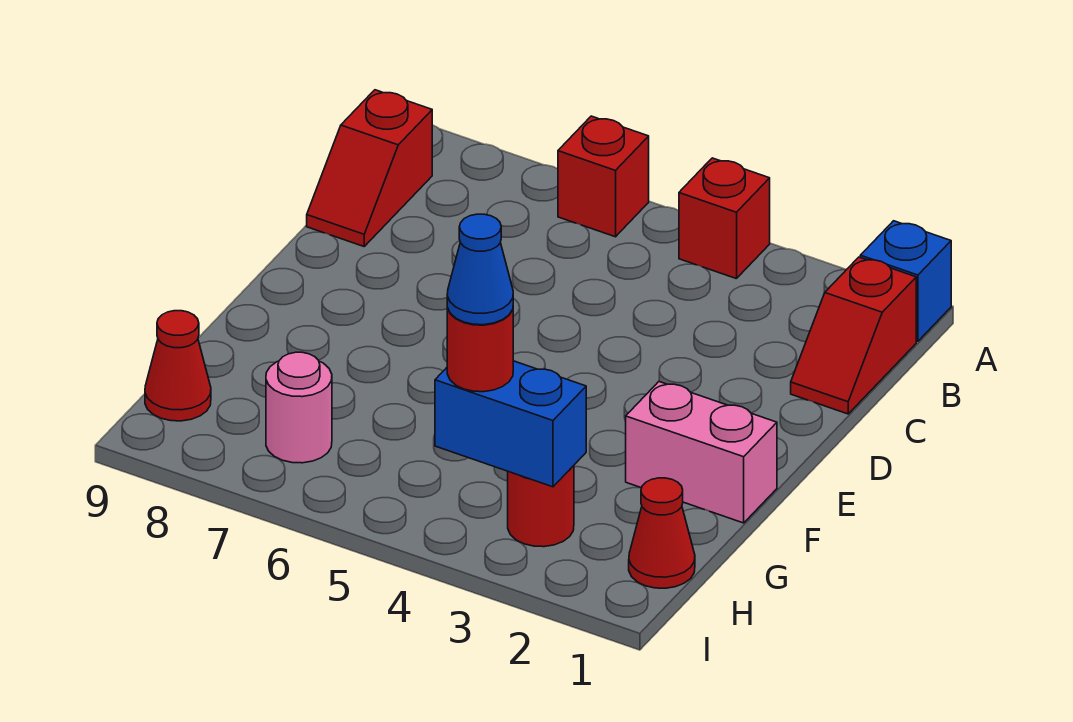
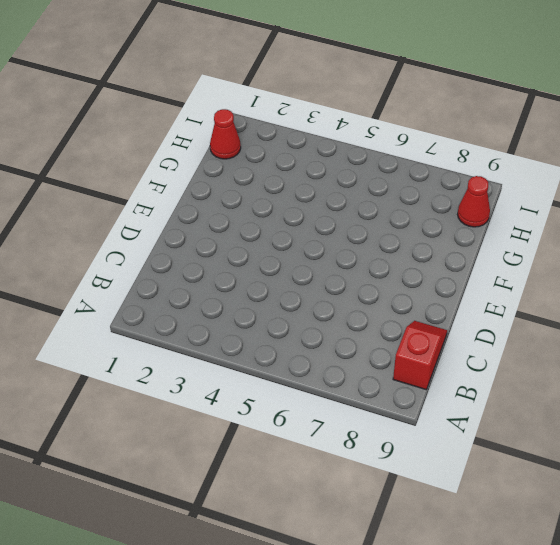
none -> blue brick A1 level 1
none -> red brick A4 level 1
none -> red brick A6 level 1

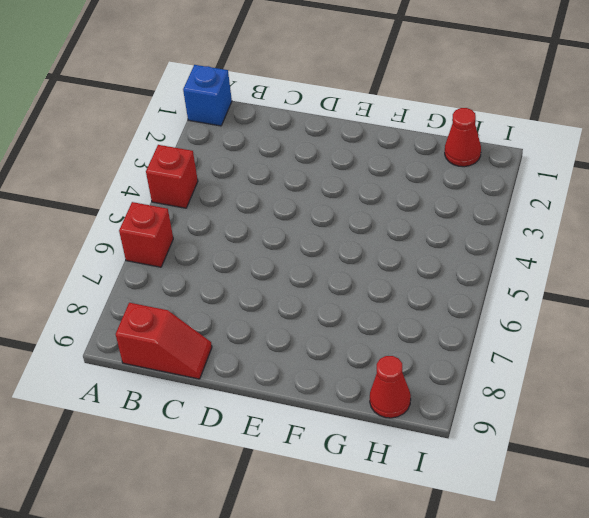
none -> red slope B1:C1 level 1 top B
none -> pink brick F1:F2 level 1
none -> red round brick H3 level 1

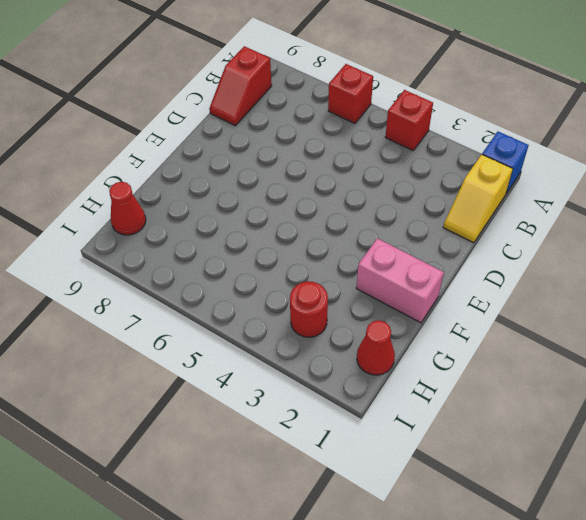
yellow slope B1:C1 level 1 top B -> red slope B1:C1 level 1 top B
none -> pink round brick H7 level 1
none -> blue brick H3:H4 level 2
none -> red round brick H4 level 3

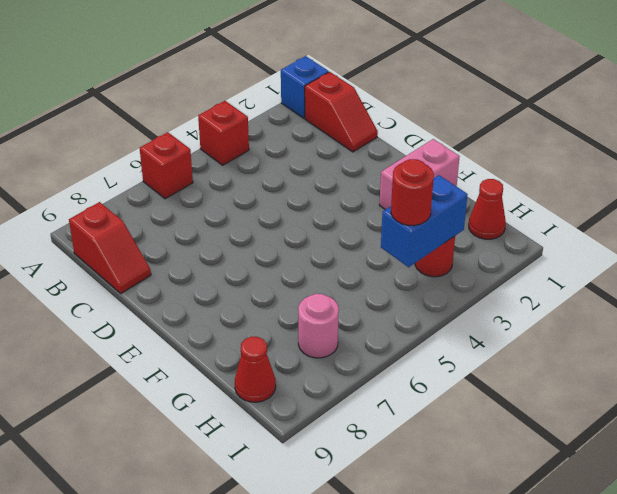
none -> blue cone H4 level 4

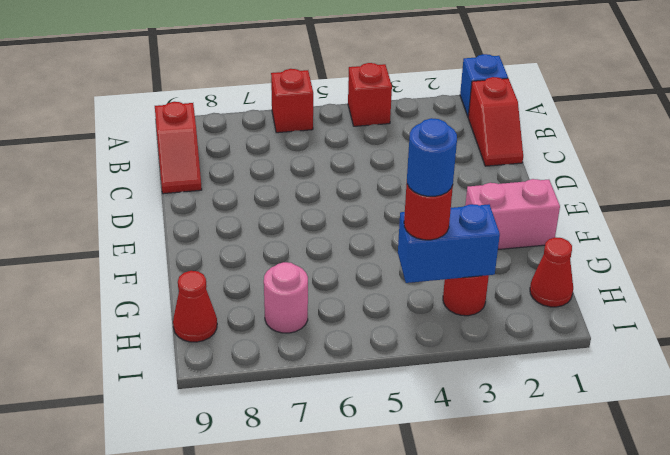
blue round brick H4 level 4 -> blue cone H4 level 4

